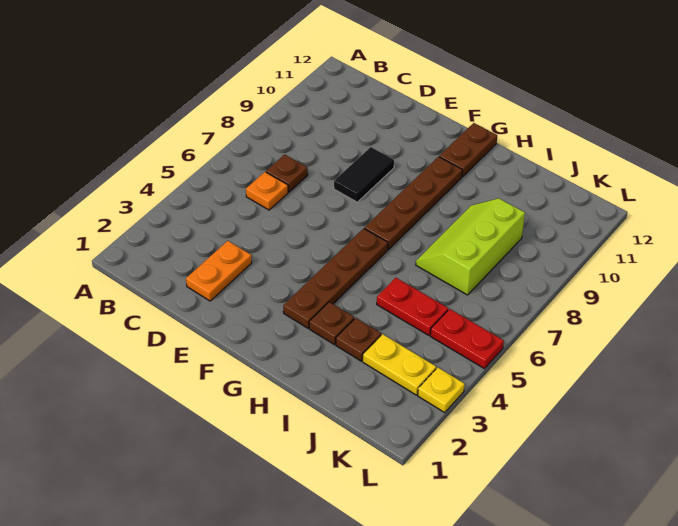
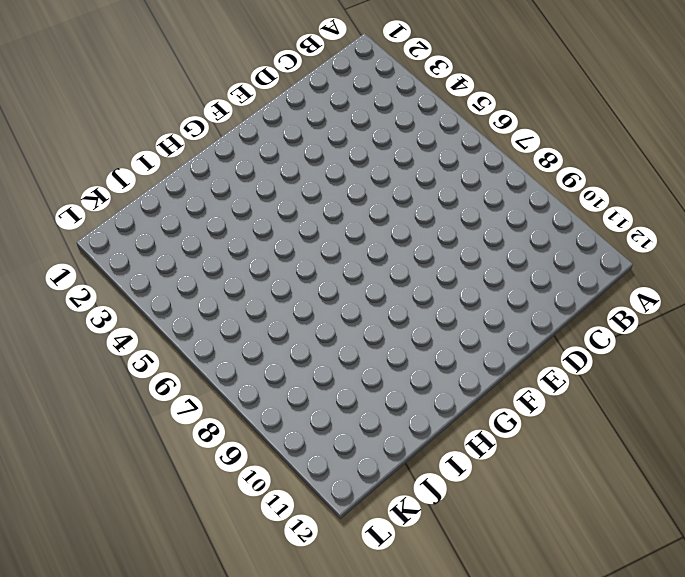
none -> orange plate C6 level 1
none -> brown plate C7 level 1
none -> orange plate D2:D3 level 1

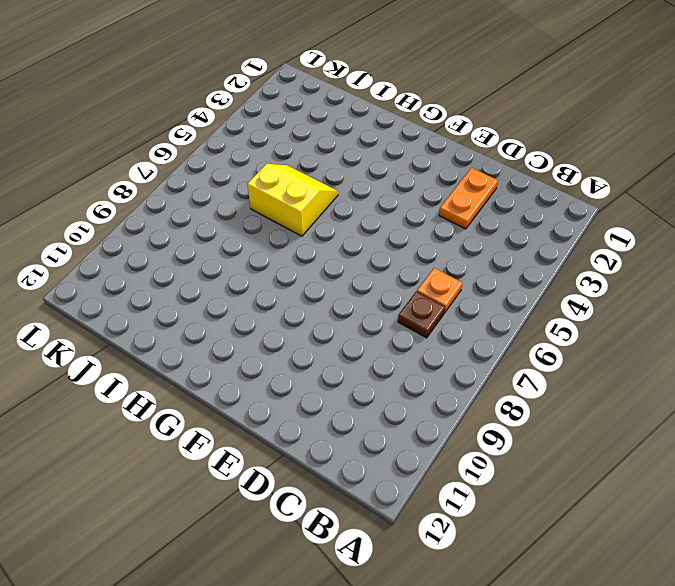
yellow slope H5:I6 level 1 top 6 -> red plate I5:J5 level 1
none -> black tile E8:E9 level 1
none -> brown plate G3:G6 level 1
none -> brown plate G7:G10 level 1

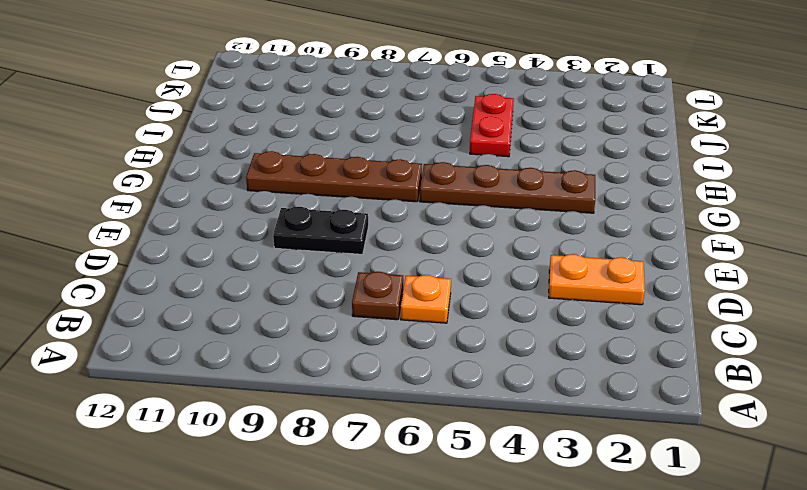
black plate E8:E9 level 1 -> black tile E8:E9 level 1
none -> brown plate G11:G12 level 1
none -> brown plate H3 level 1
none -> brown plate I3 level 1

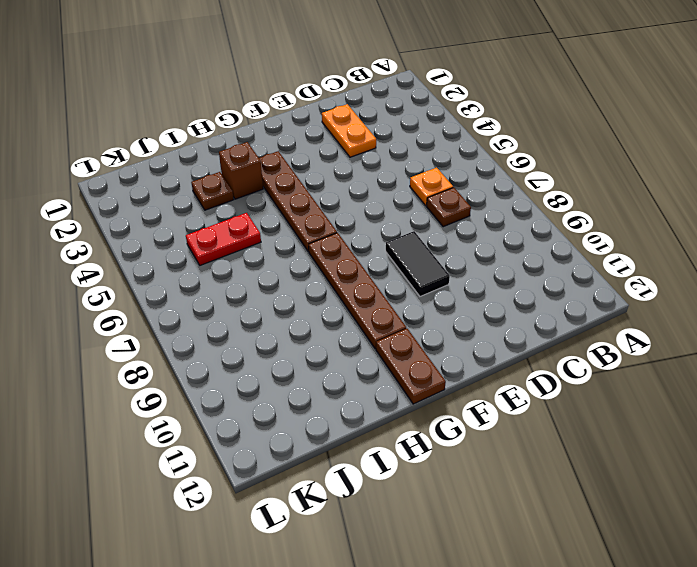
brown brick H3 level 1 -> brown plate H3 level 1
none -> lime slope I7:J9 level 1 top J
none -> yellow plate J3:K3 level 1
none -> red plate K5:L5 level 1

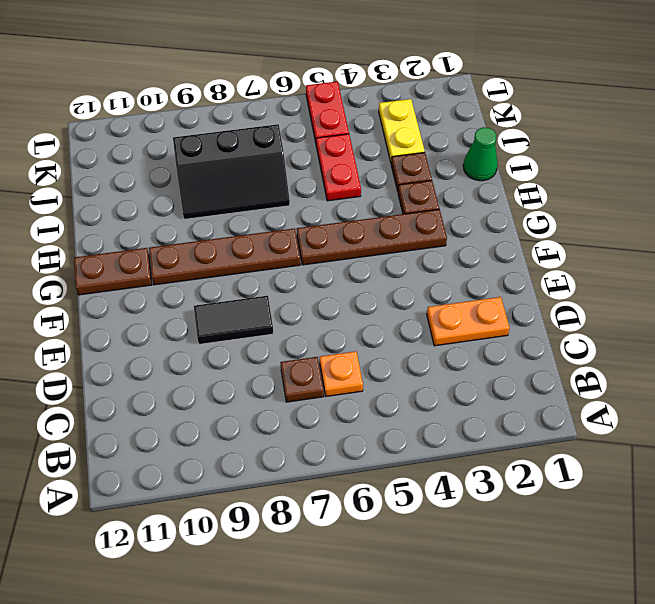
green cone I1 level 1 -> none
black slope I7:J9 level 1 top J -> lime slope I7:J9 level 1 top J
none -> yellow plate L3 level 1

